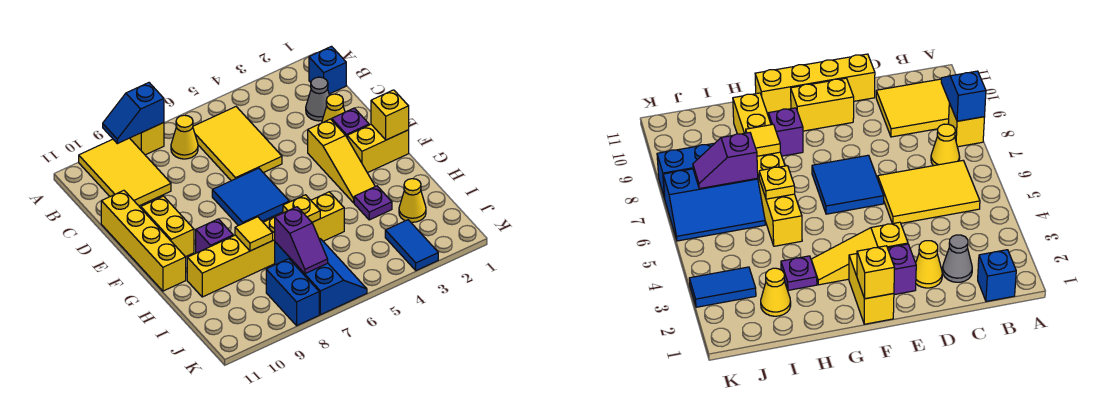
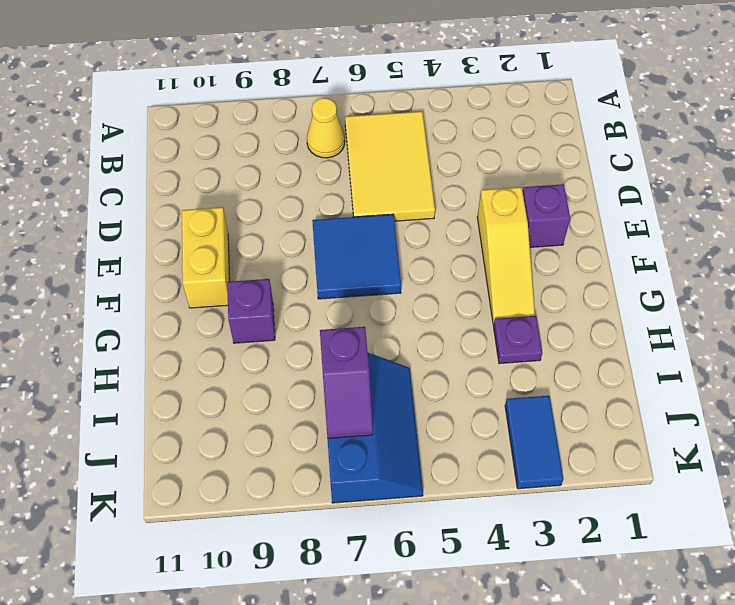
none -> yellow brick A8 level 1
none -> yellow tile A9:C10 level 1
none -> blue brick B1 level 1

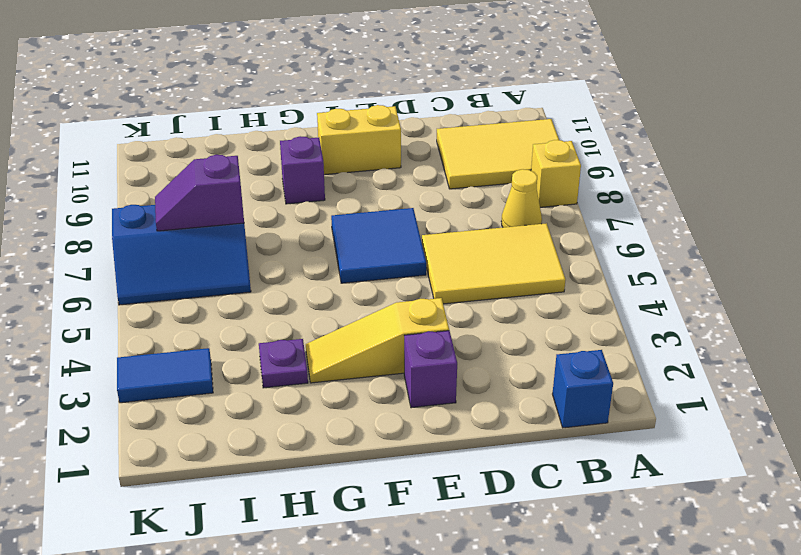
none -> grey cone C2 level 1
none -> yellow cone D2 level 1
none -> yellow brick D11:G11 level 1

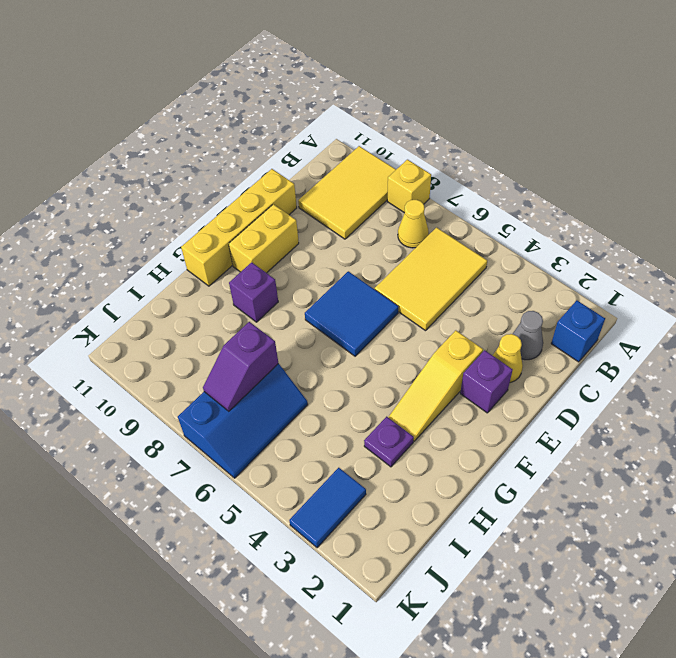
none -> yellow brick F1:F2 level 1
none -> yellow brick H5:H10 level 1
none -> yellow cone I2 level 1

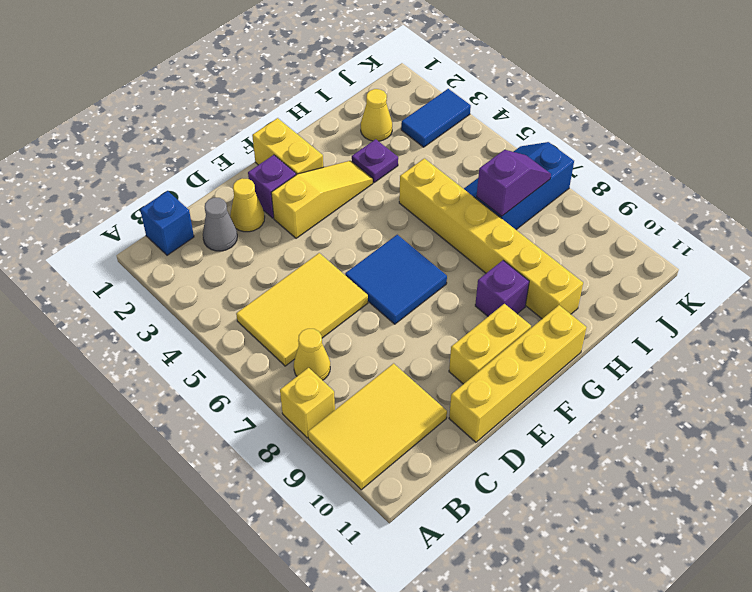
none -> blue brick J8:K8 level 1
none -> blue slope A8:A9 level 2 top 8
none -> yellow brick F1 level 2

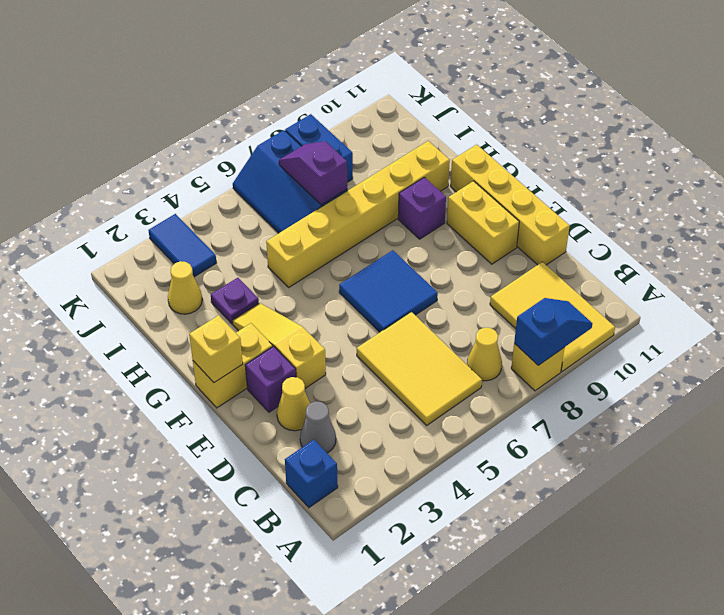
none -> yellow plate H6 level 2
none -> yellow tile H8 level 2

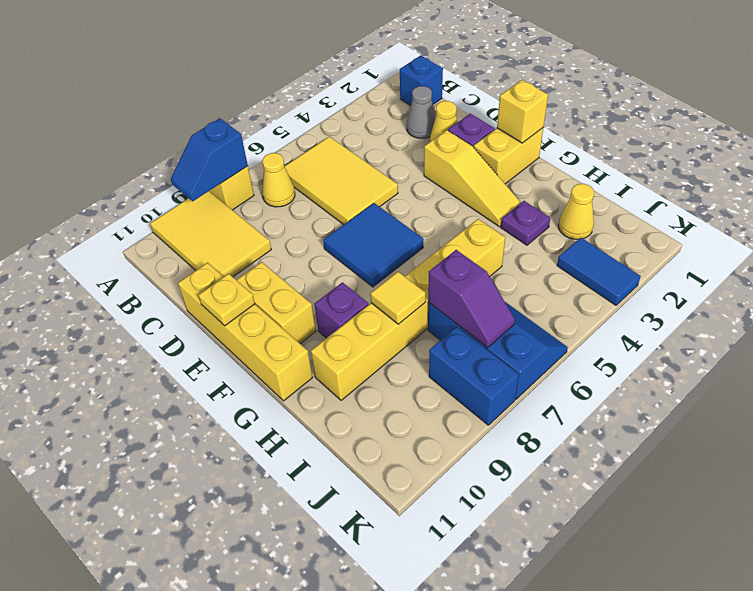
yellow plate E11 level 2 -> yellow plate H6 level 2

